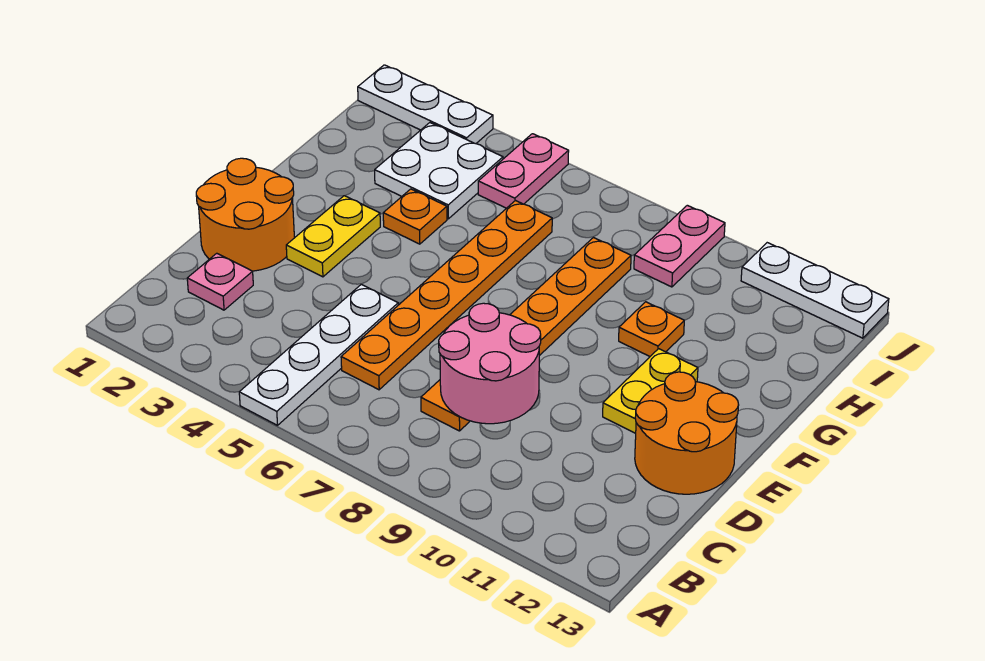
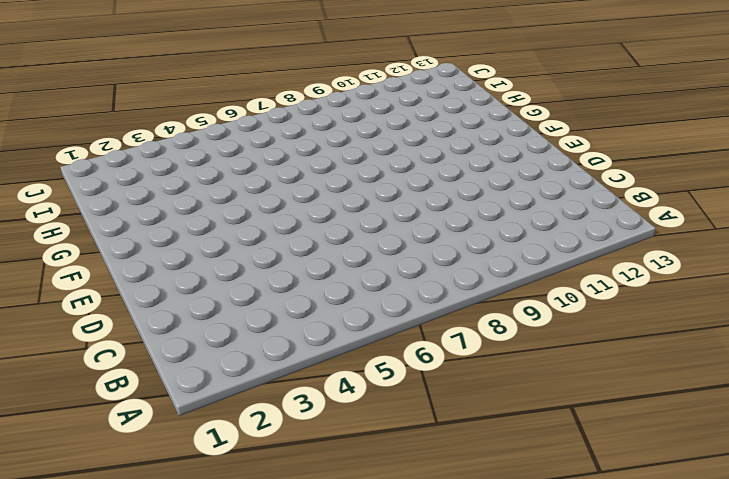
none -> white plate A5:D5 level 1
none -> pink plate C2 level 1
none -> orange plate C6:H6 level 1

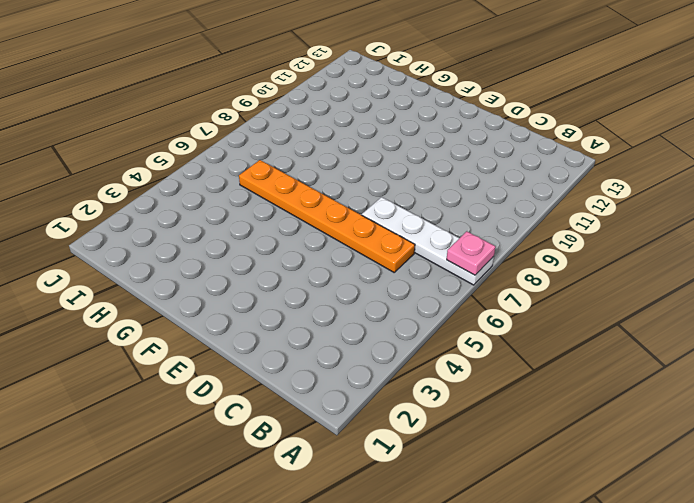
white plate A7:D7 level 1 -> white plate A5:D5 level 1
pink plate A7 level 2 -> pink plate C2 level 1
none -> orange plate C8:H8 level 1
none -> orange round brick D1:E2 level 1
none -> orange round brick D12:E13 level 1

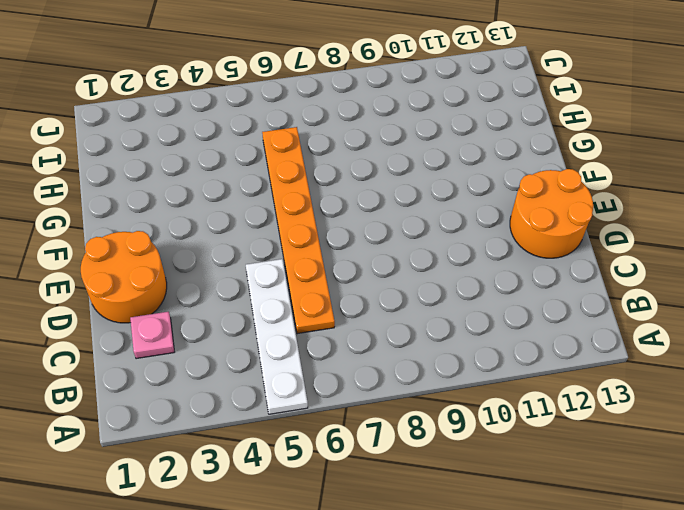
none -> orange plate C8:H8 level 1
none -> yellow plate E3:F3 level 1
none -> yellow plate E11:F11 level 1

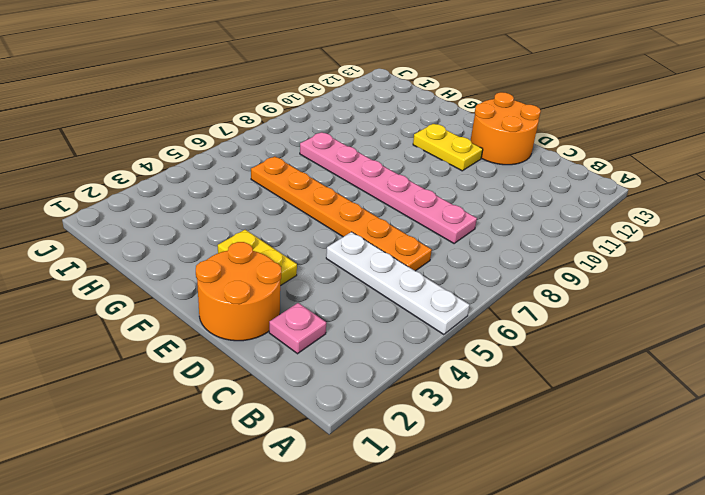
pink plate C8:H8 level 1 -> orange plate C8:H8 level 1
none -> orange plate G4 level 1
none -> orange plate G10 level 1
none -> white plate H3:I4 level 1

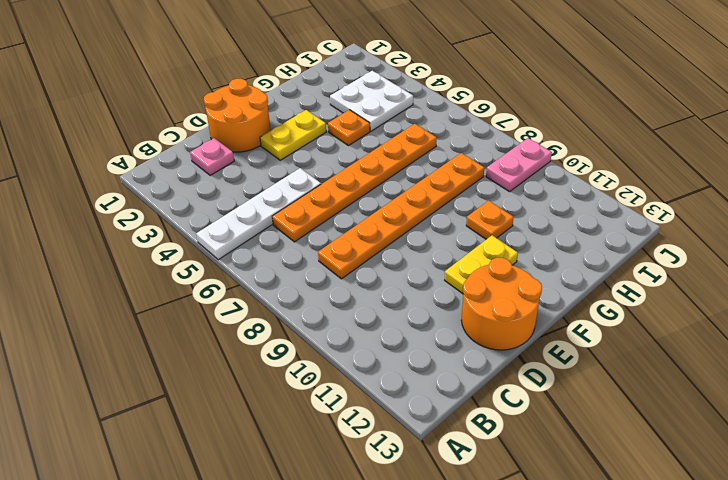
none -> pink plate I5:J5 level 1
none -> white plate J1:J3 level 1
none -> white plate J11:J13 level 1

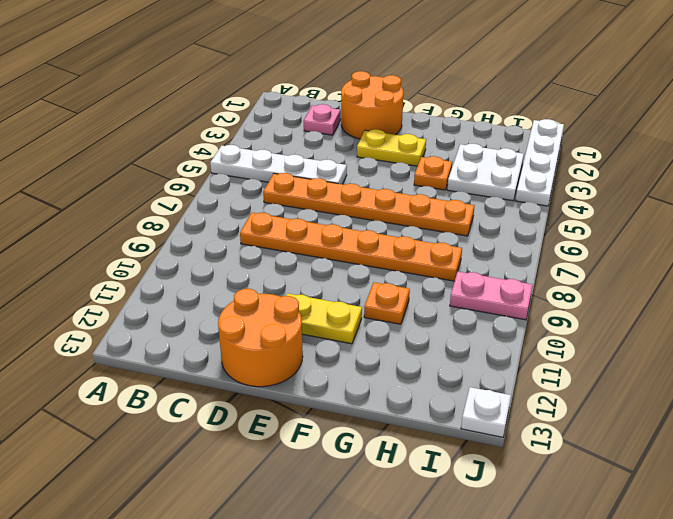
white plate J1:J4 level 1 -> white plate J1:J3 level 1
white plate J13 level 1 -> white plate J11:J13 level 1
none -> pink plate I5:J5 level 1
none -> pink round brick C8:D9 level 2

